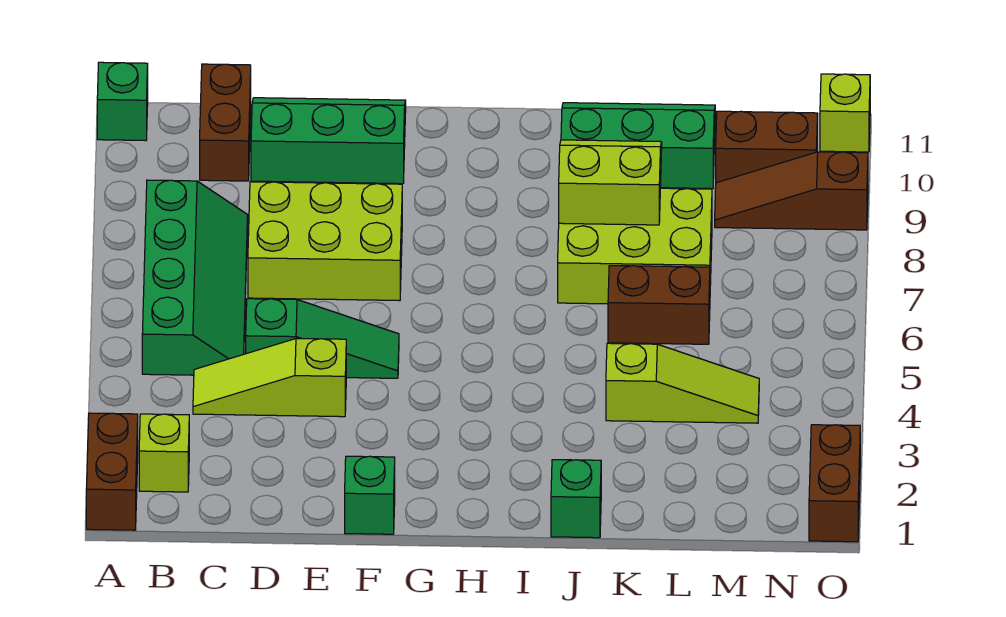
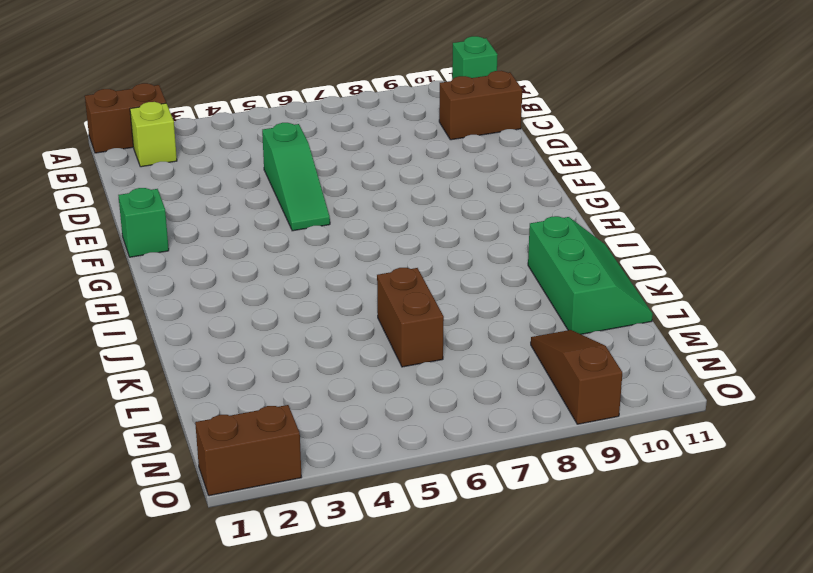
none -> green slope B5:C8 level 1 top B
none -> lime slope C4:E4 level 1 top E
none -> lime brick D7:F8 level 1

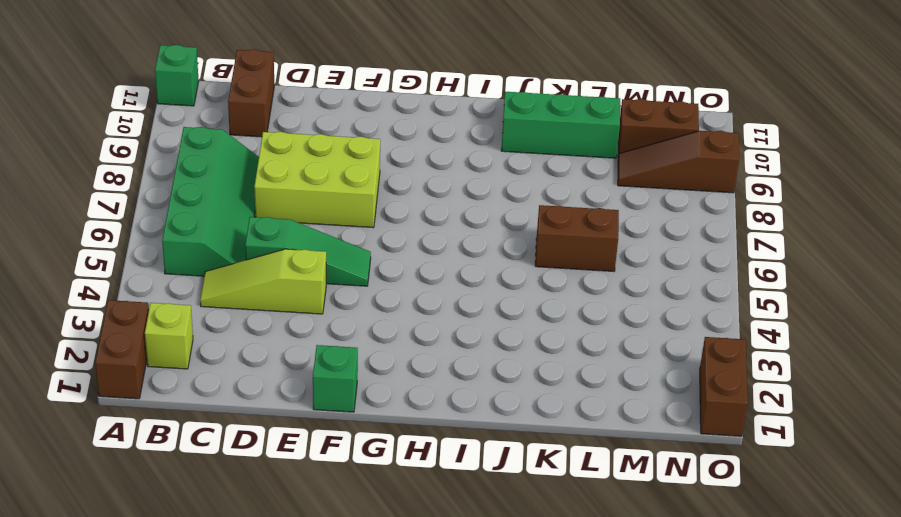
none -> green slope D10:F11 level 1 top 10
none -> green brick J1 level 1
none -> lime brick J7:L8 level 1

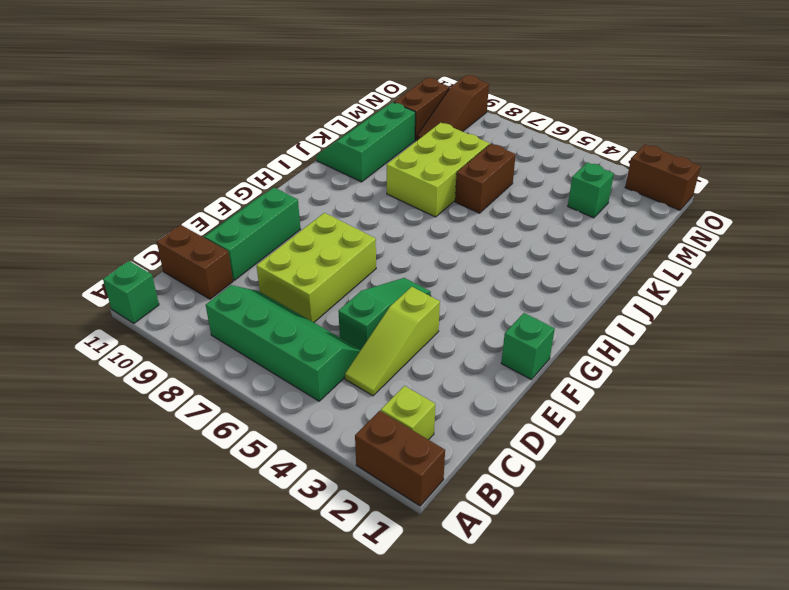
green brick M3 level 1 -> green brick J1 level 1
none -> lime slope K4:M4 level 1 top K
none -> lime brick O11 level 1
none -> lime slope J8:K9 level 2 top 8

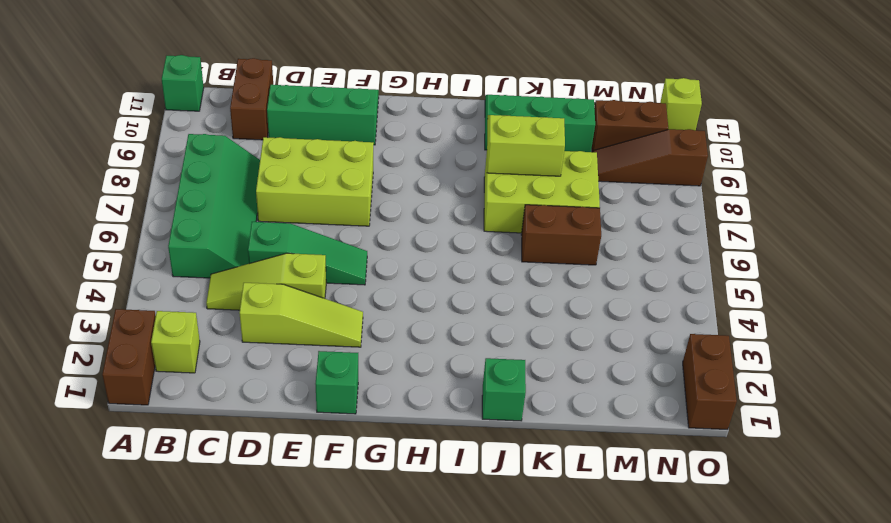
lime slope D3:F3 level 1 top D -> lime slope K4:M4 level 1 top K

